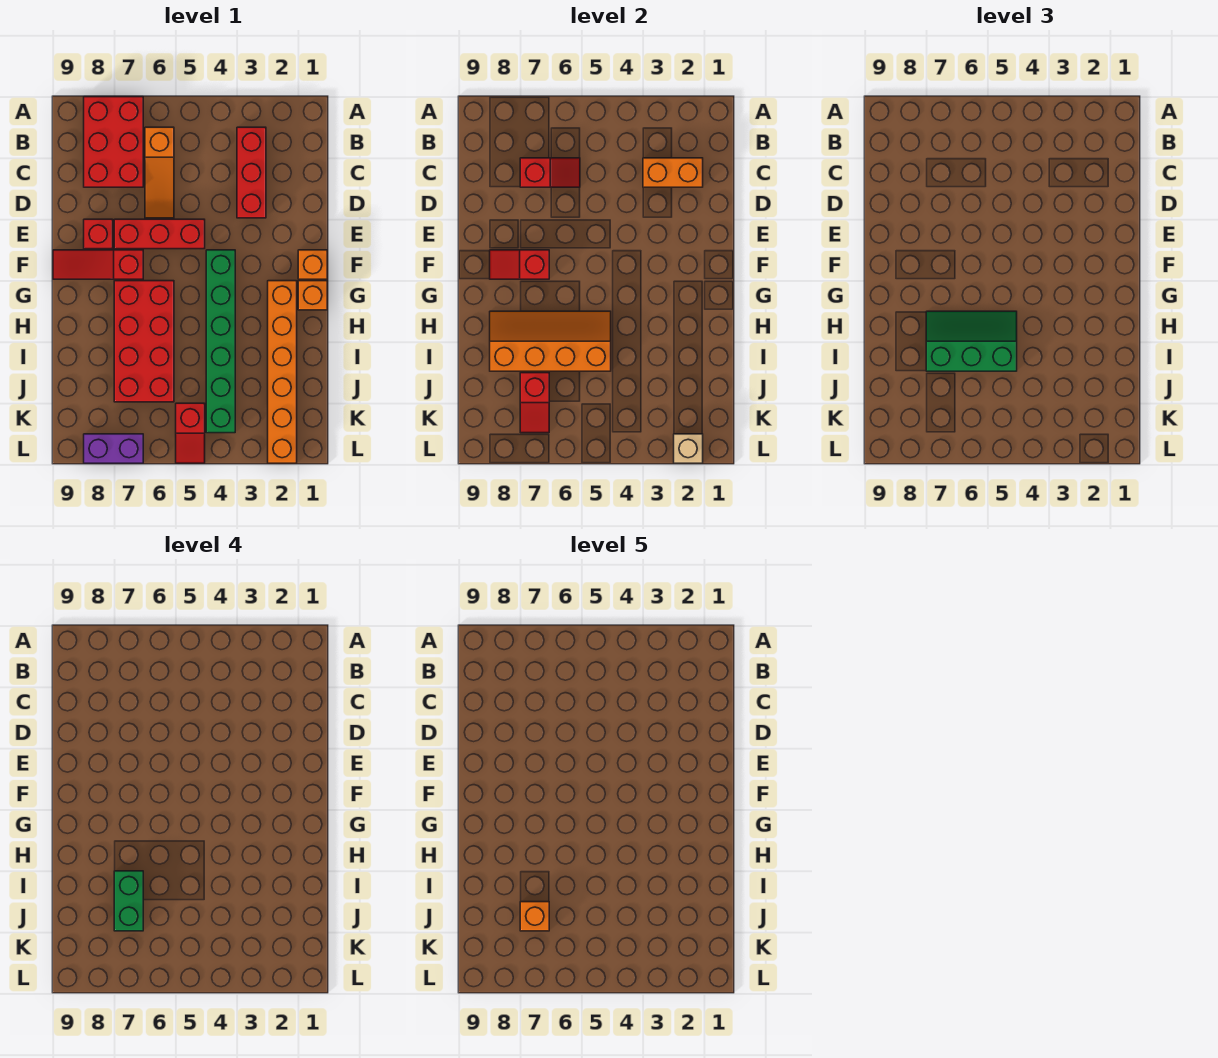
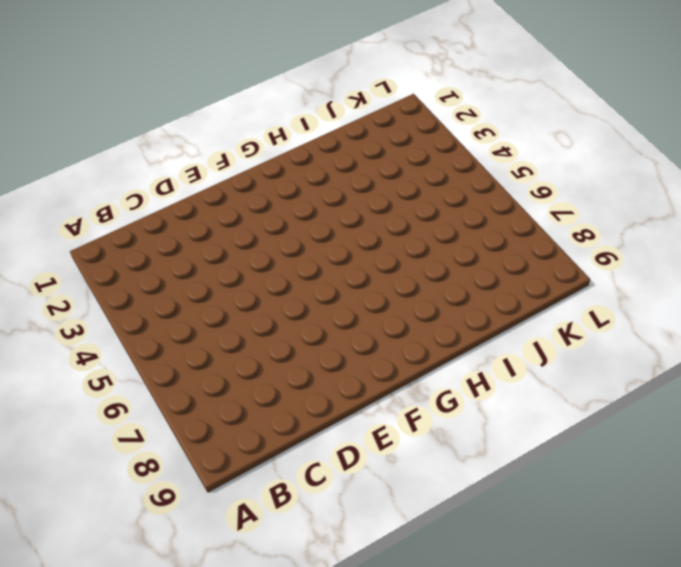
none -> red brick A7:C8 level 1
none -> red brick B3:D3 level 1
none -> orange slope B6:D6 level 1 top B

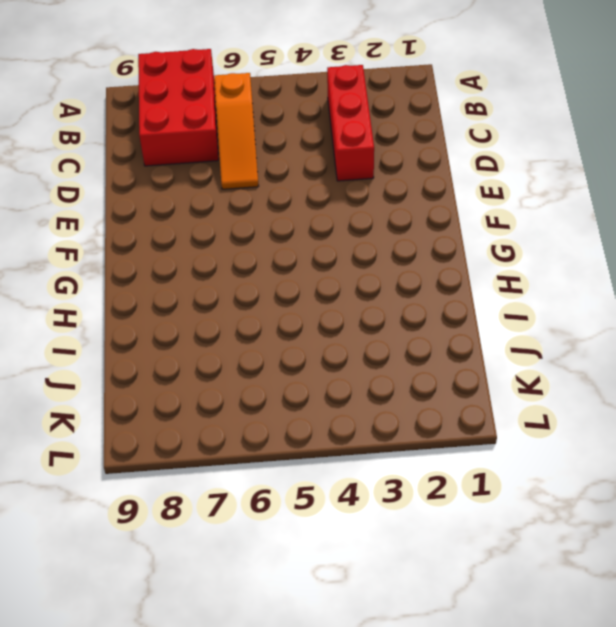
none -> red brick E5:E7 level 1
none -> red brick E8 level 1
none -> orange brick F1 level 1

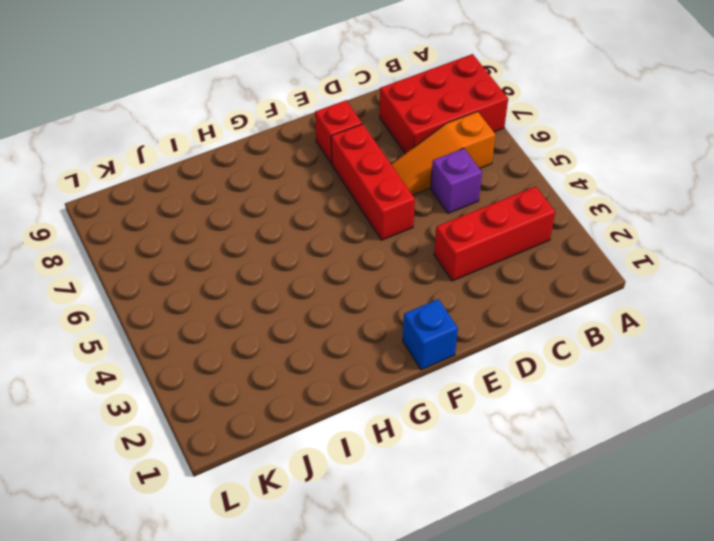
purple brick C5 level 1 -> none
blue brick F1 level 1 -> orange brick F1 level 1
none -> green brick F4:K4 level 1
none -> red slope F7:F9 level 1 top 7
none -> orange brick G1 level 1

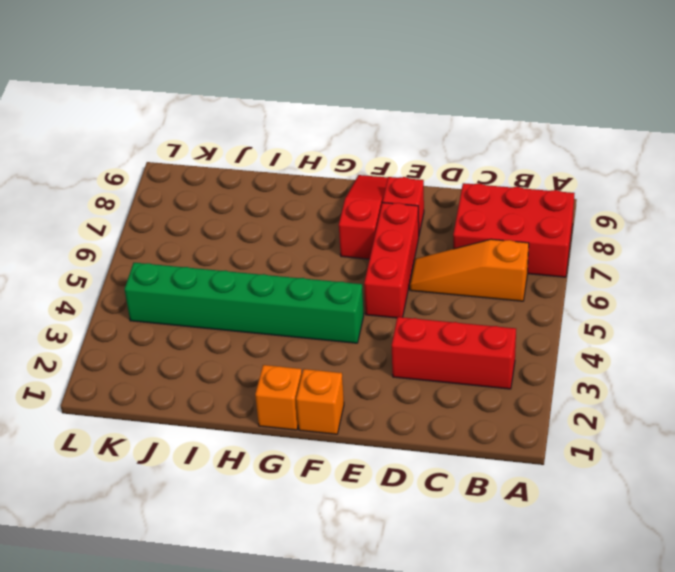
none -> orange brick G2:L2 level 1
none -> red brick G6:J7 level 1
none -> red slope K5:L5 level 1 top K

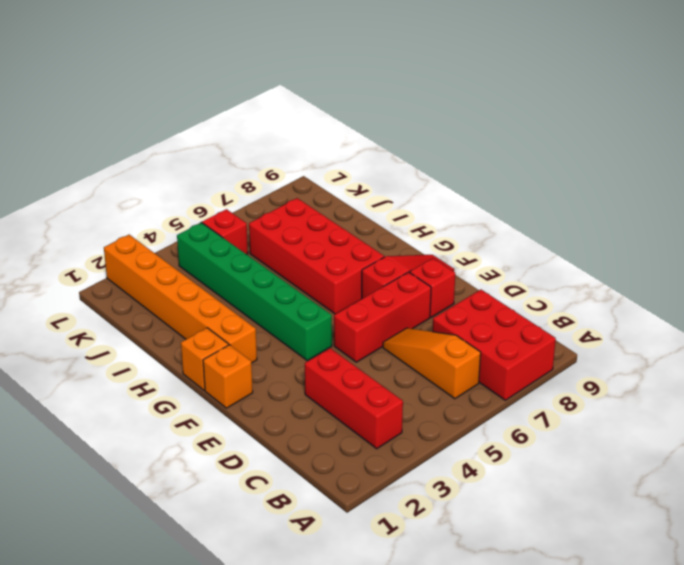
none -> purple brick L7:L8 level 1
none -> orange brick C2:C3 level 2
none -> red slope C6:C7 level 2 top 7

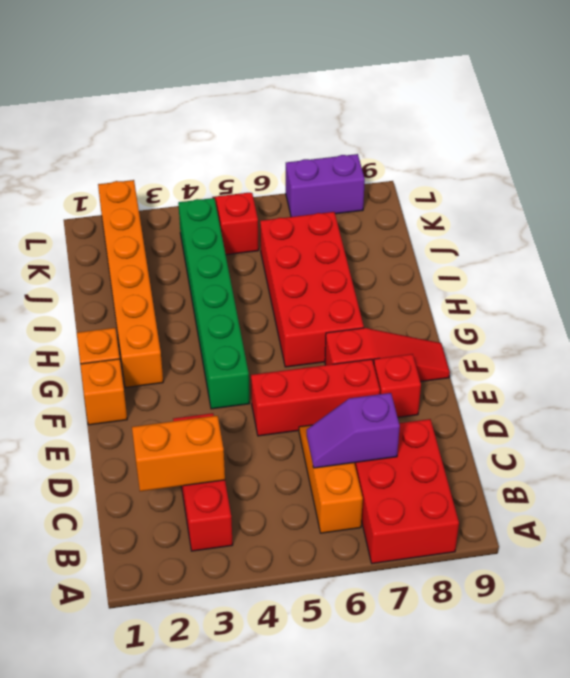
purple slope C6:C7 level 2 top 7 -> red slope C6:C7 level 2 top 7
none -> red slope F7:F8 level 2 top 7
none -> orange slope H5:I8 level 2 top I
none -> red slope J7:K7 level 2 top J

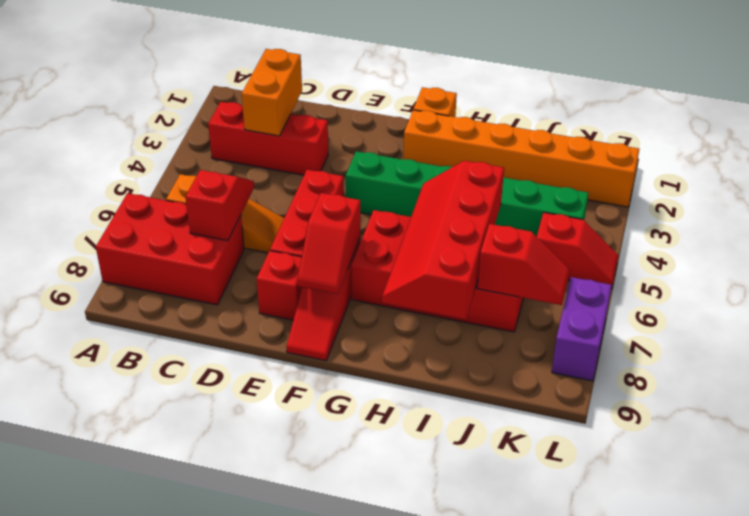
red slope H5:I8 level 2 top I -> orange slope H5:I8 level 2 top I
none -> orange brick F1 level 1
none -> tan brick L2 level 2
none -> green slope H5:I7 level 3 top I

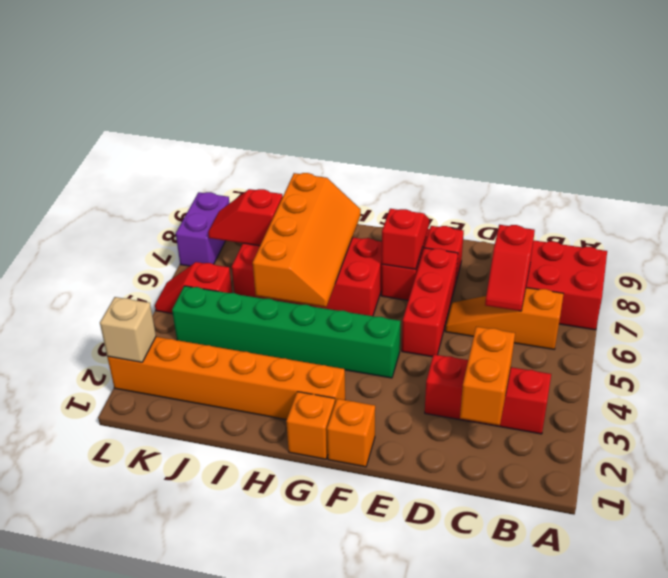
none -> green slope H5:I7 level 3 top I
none -> green brick I7:J7 level 4
none -> orange brick J7 level 5

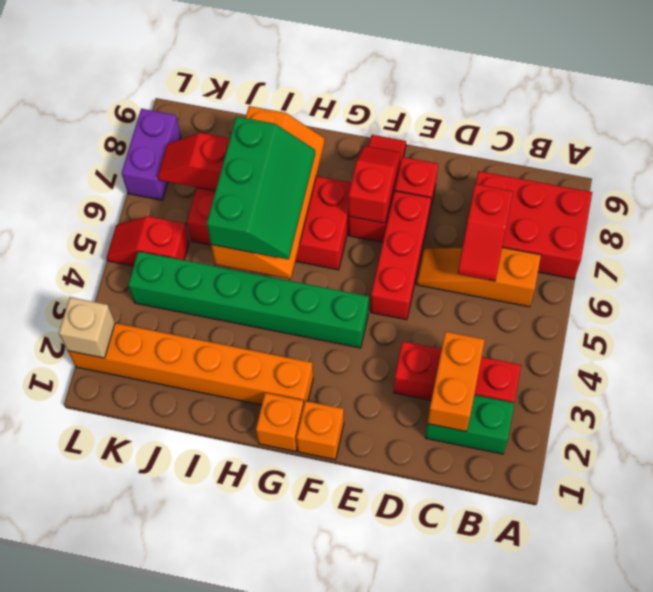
green brick B2:C2 level 1 -> green brick I7:J7 level 4
none -> orange brick J7 level 5

